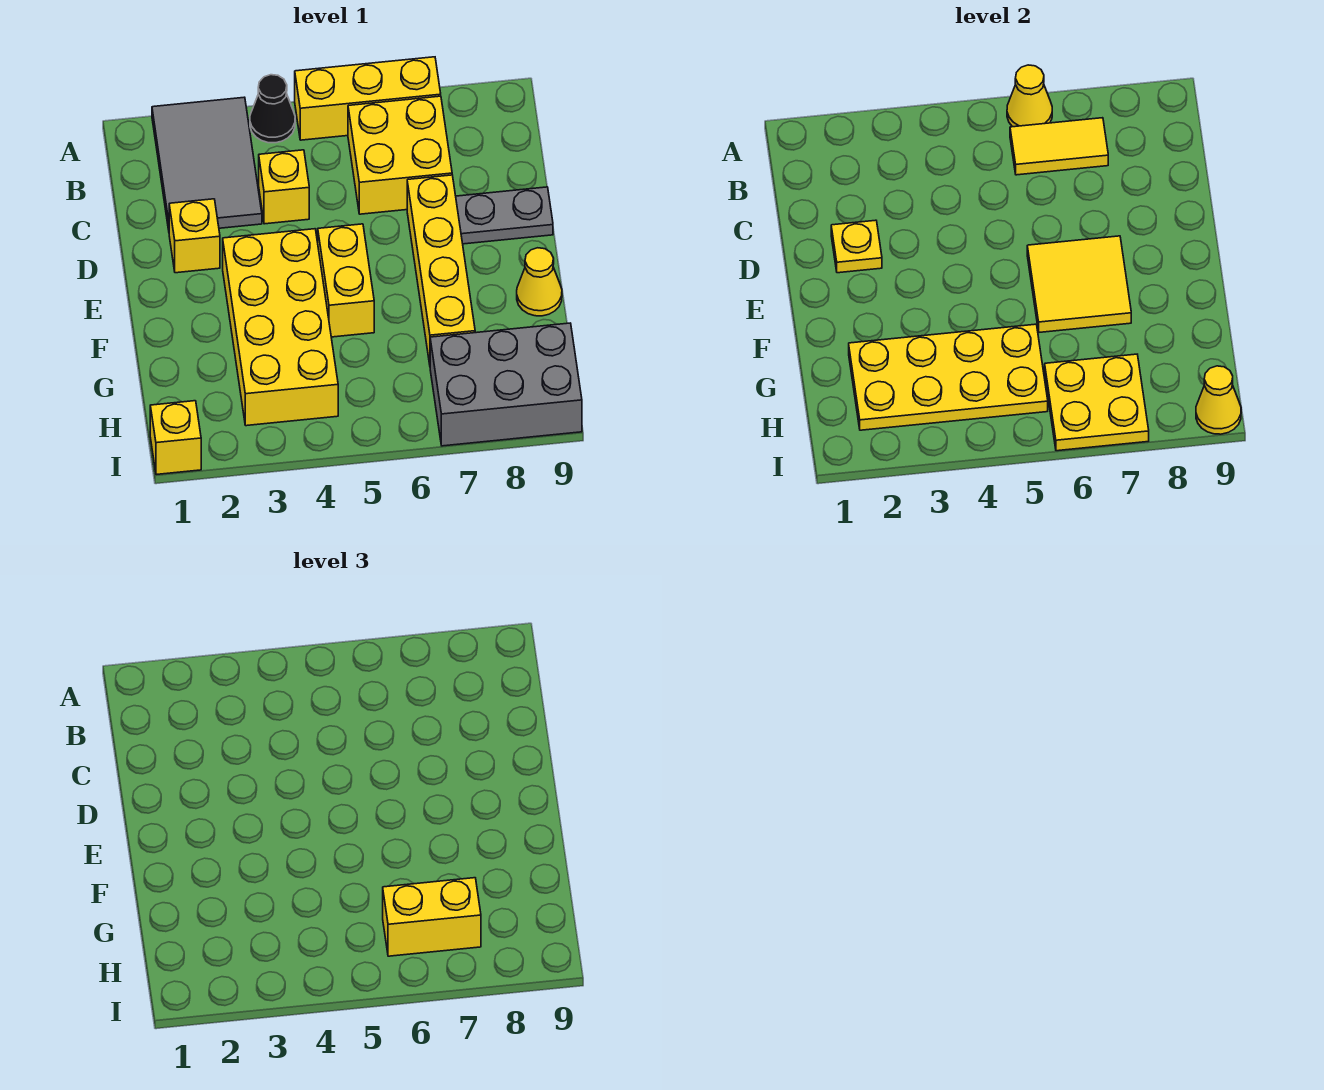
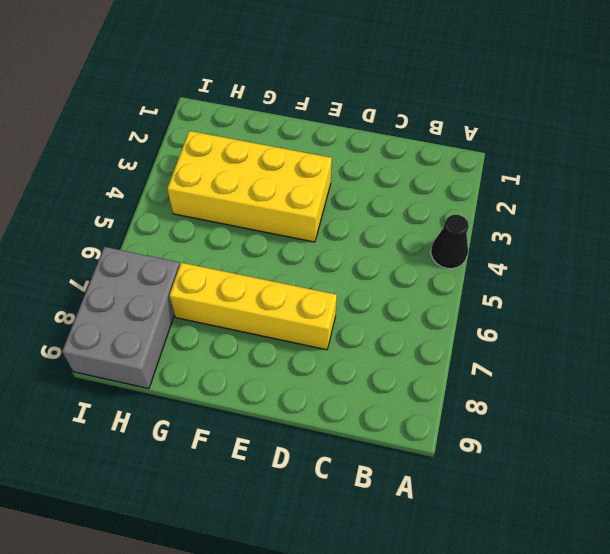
none -> grey tile A2:C3 level 1
none -> yellow brick A5:A7 level 1
none -> yellow brick B6:C7 level 1

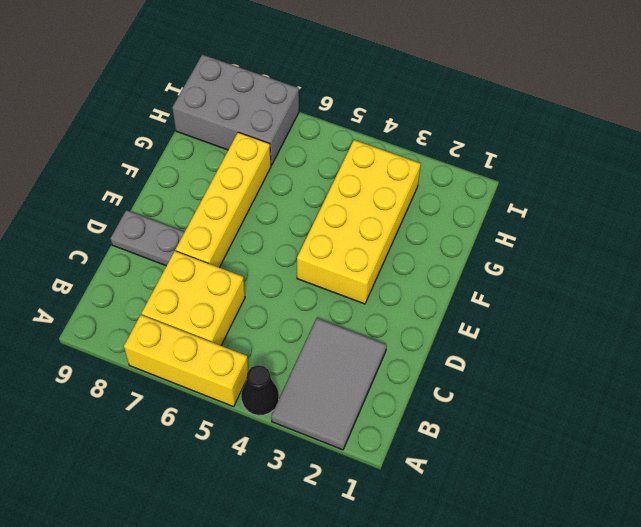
none -> yellow brick C4 level 1
none -> yellow brick D2 level 1
none -> yellow brick E5:F5 level 1

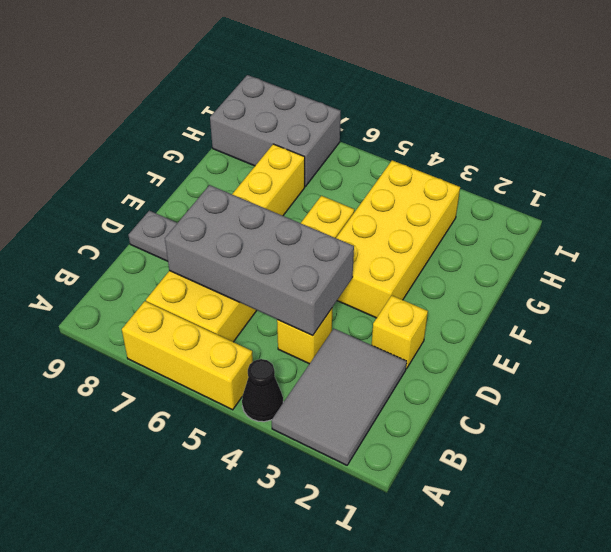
grey brick C4:D7 level 2 -> none
none -> yellow cone F9 level 1
none -> yellow brick I1 level 1
none -> yellow cone A6 level 2

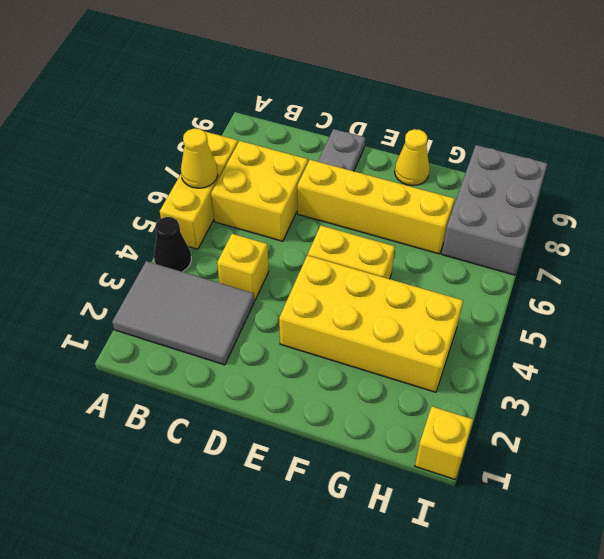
none -> yellow brick D2 level 1
none -> yellow tile B6:B7 level 2
none -> yellow plate D2 level 2

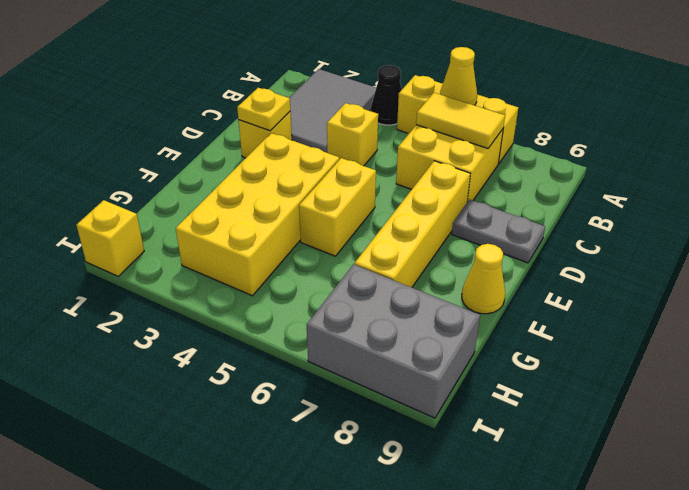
none -> yellow tile E6:F7 level 2
none -> yellow plate G2:H5 level 2
none -> yellow plate H6:I7 level 2

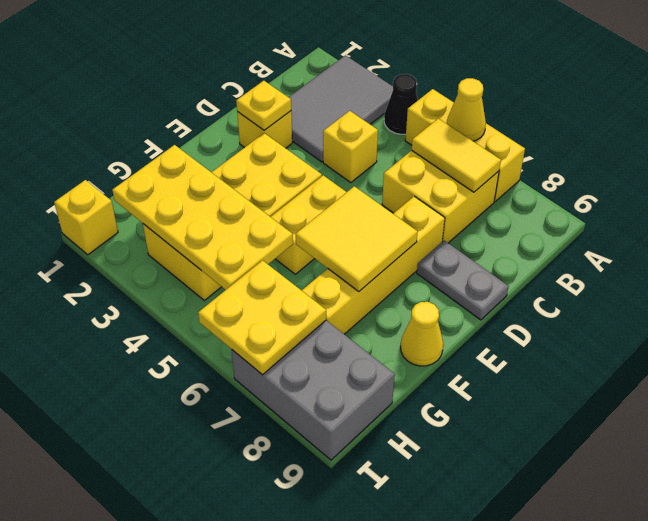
none -> yellow cone I9 level 2
none -> yellow brick H6:H7 level 3

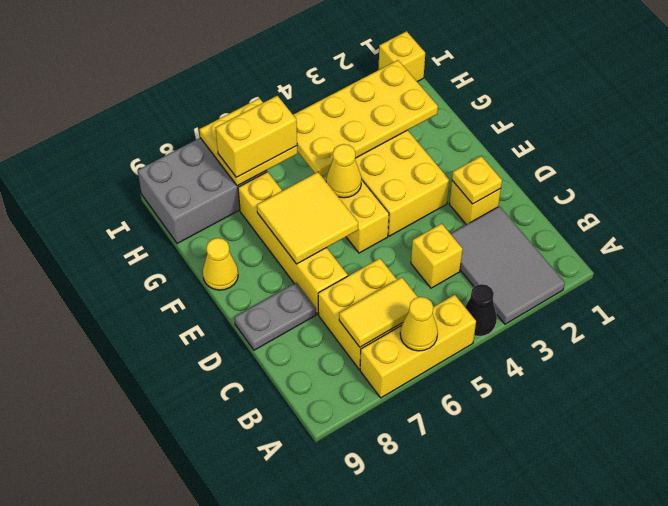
yellow cone F5 level 2 -> yellow cone I9 level 2

